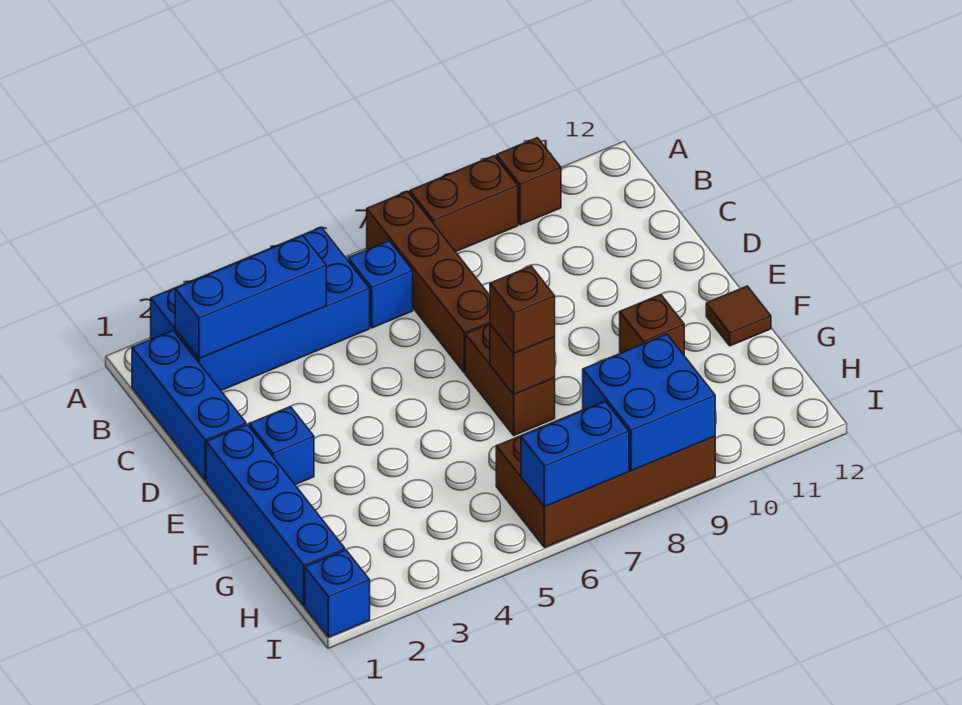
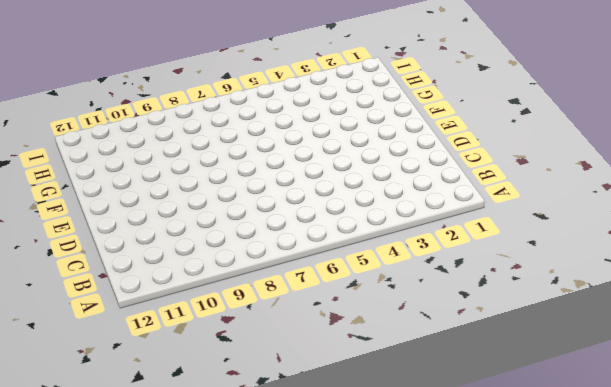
none -> blue brick A2:B5 level 1
none -> brown brick A7:D7 level 1
none -> brown brick A8:A9 level 1

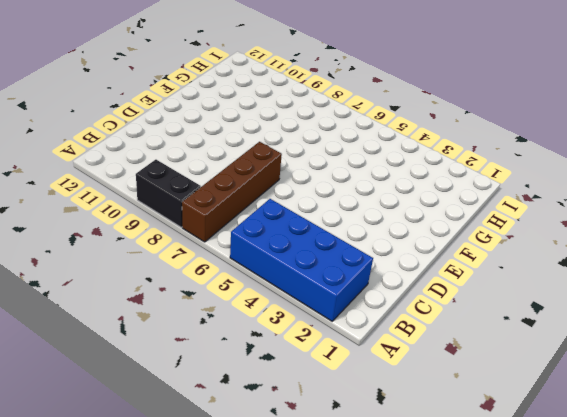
black brick A8:A9 level 1 -> brown brick A8:A9 level 1
none -> brown brick A10 level 1
none -> blue brick B1:D1 level 1
none -> blue brick B6 level 1

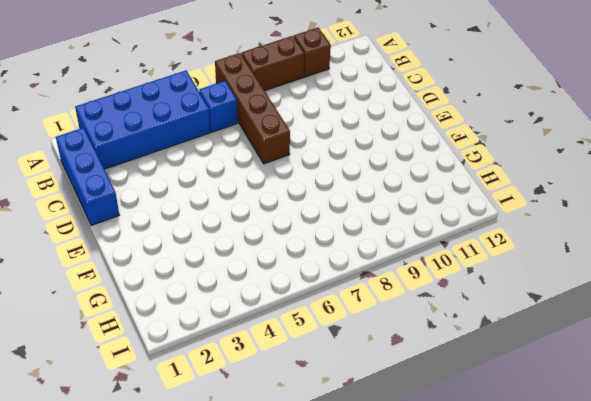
none -> blue brick E1:H1 level 1
none -> blue brick E2 level 1
none -> brown brick E7:F7 level 1

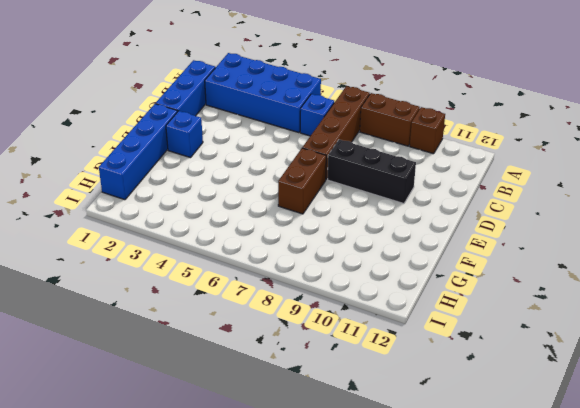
black brick D8:D10 level 1 -> none
none -> brown brick F10 level 1
none -> brown tile F12 level 1
none -> brown brick H6:I9 level 1

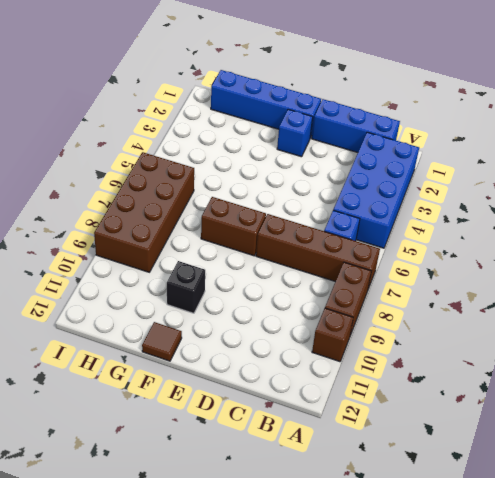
black brick F10 level 1 -> brown brick F10 level 1
none -> blue brick I1 level 1
none -> blue brick B2:B4 level 2
none -> brown brick F7 level 2

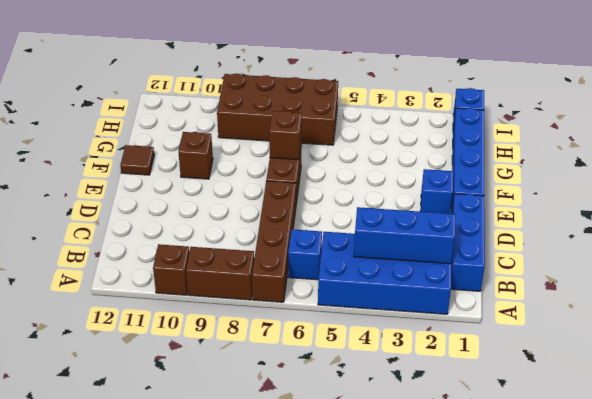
none -> blue brick H8:I9 level 2
none -> blue brick I6:I7 level 2
none -> brown brick F7 level 3

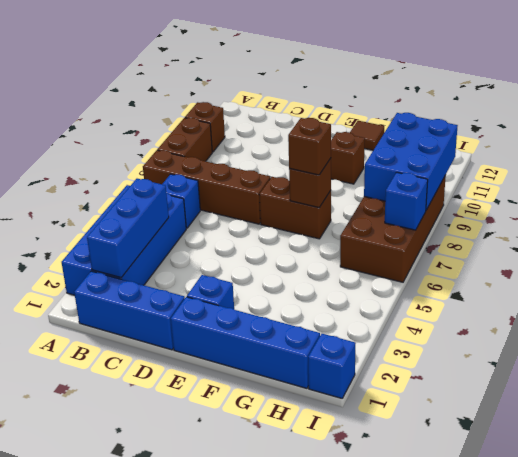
blue brick H8:I10 level 2 -> blue brick H8:I9 level 2
blue brick I7 level 2 -> blue brick I6:I7 level 2

